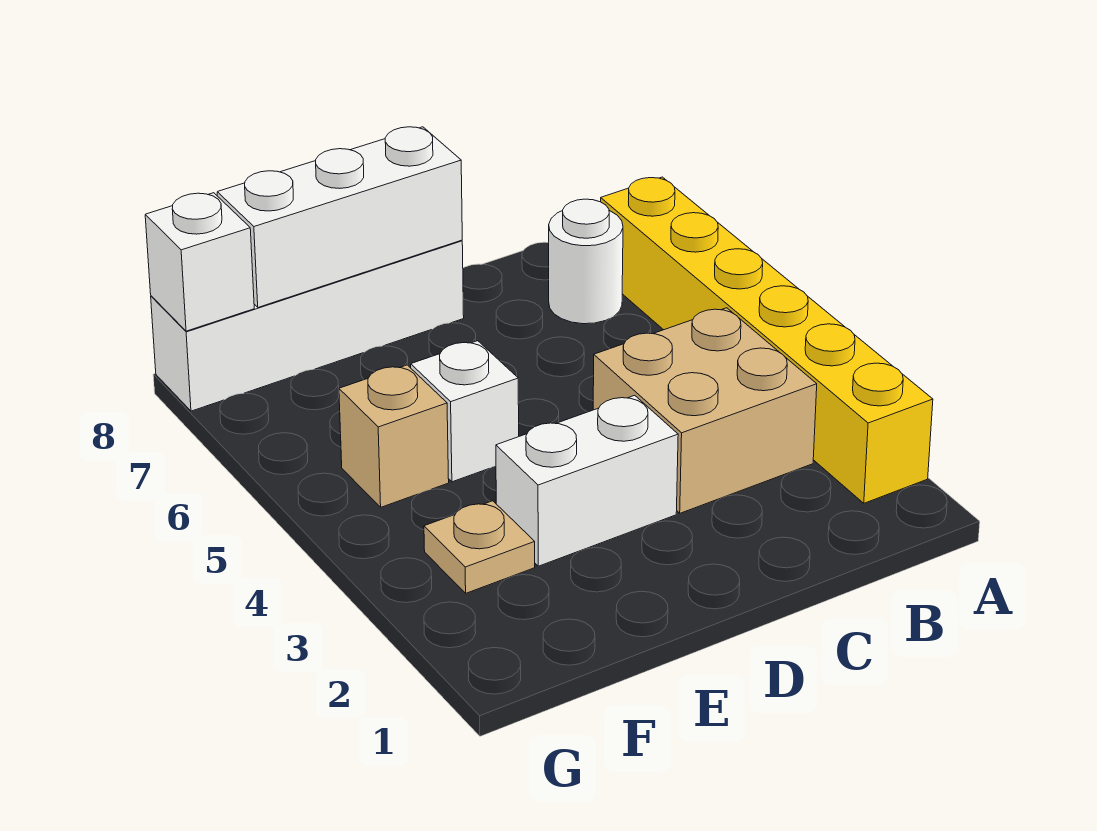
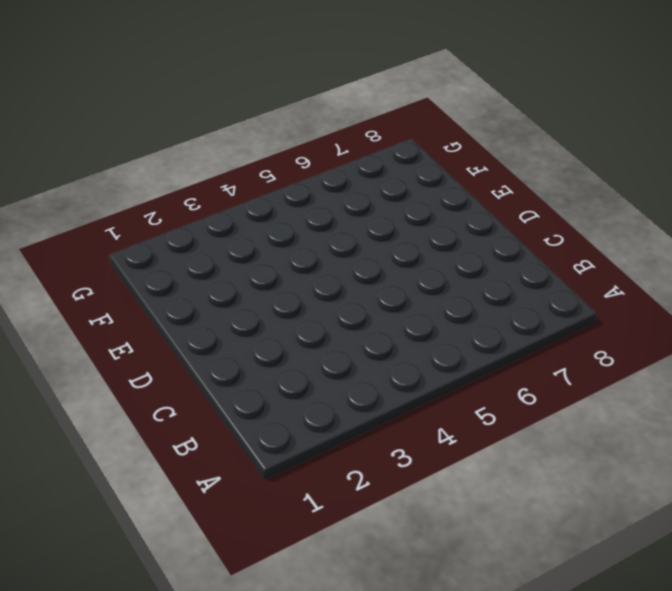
none -> yellow brick A2:A7 level 1
none -> tan brick B3:C4 level 1

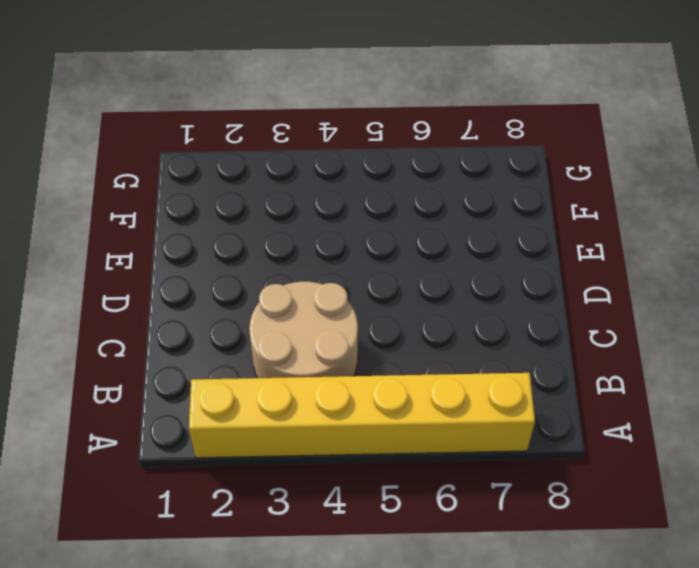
tan round brick B3:C4 level 1 -> tan brick B3:C4 level 1
none -> white round brick B7 level 1
none -> white brick D3:E3 level 1

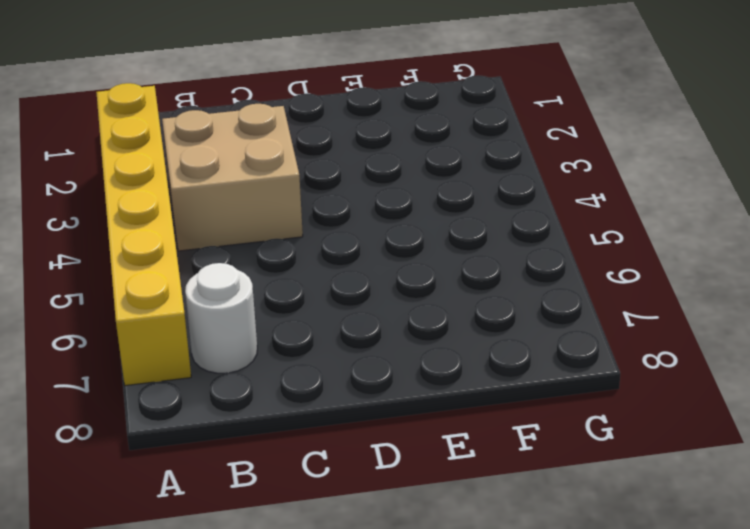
none -> white brick D3:E3 level 1
none -> white brick D8:G8 level 1

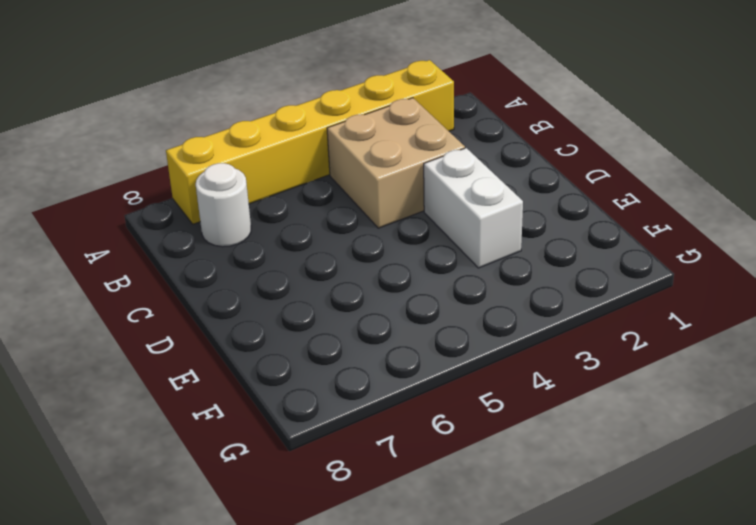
none -> white brick D8:G8 level 1
none -> white brick E5 level 1

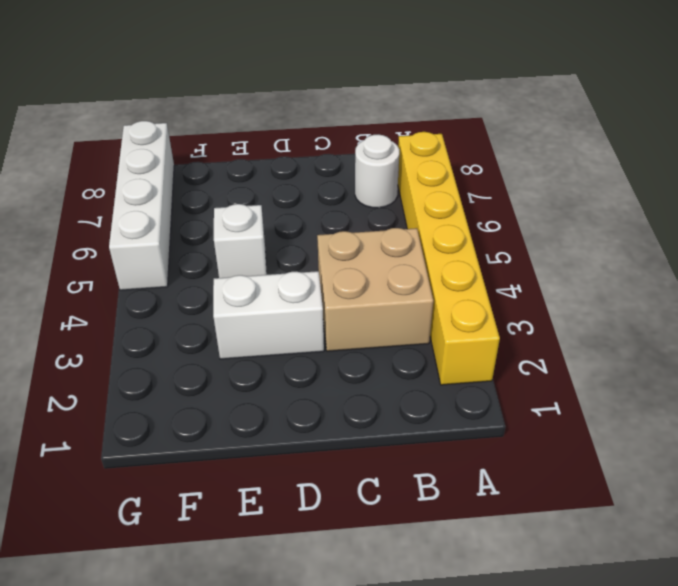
white brick G5:G8 level 1 -> white brick D8:G8 level 1
none -> tan plate F3 level 1
none -> tan brick F5 level 1

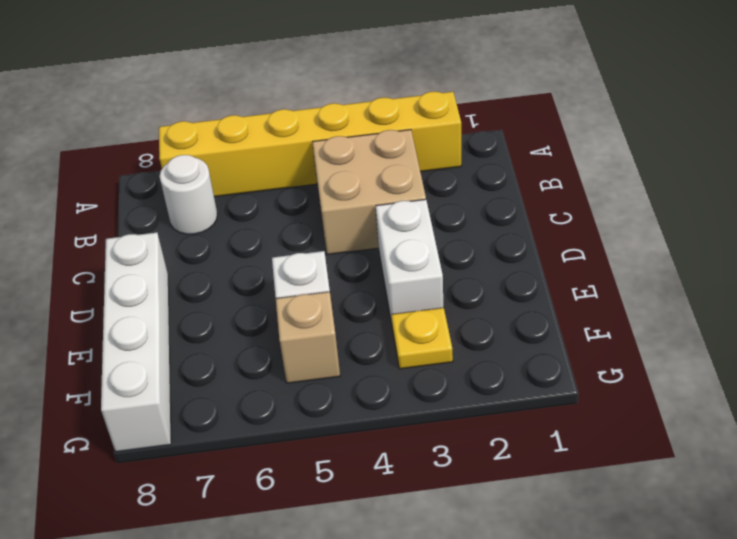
yellow plate F3 level 1 -> tan plate F3 level 1
none -> white brick D8:F8 level 2
none -> white brick G8 level 2

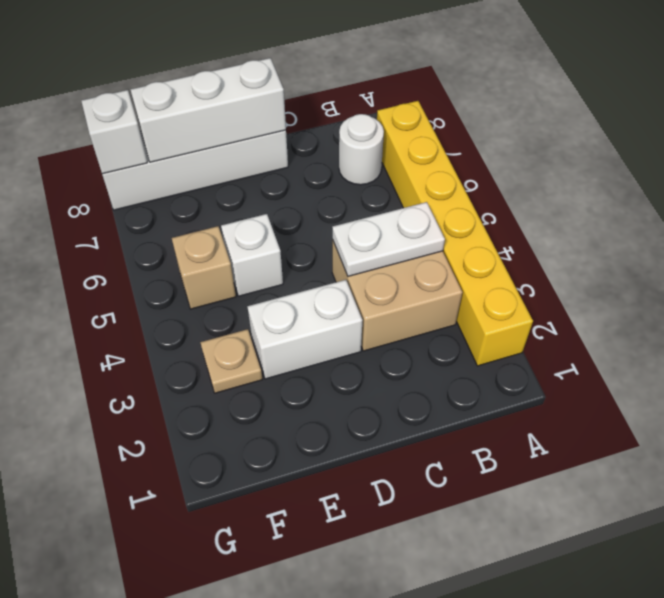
white plate B4:C4 level 2 -> none

